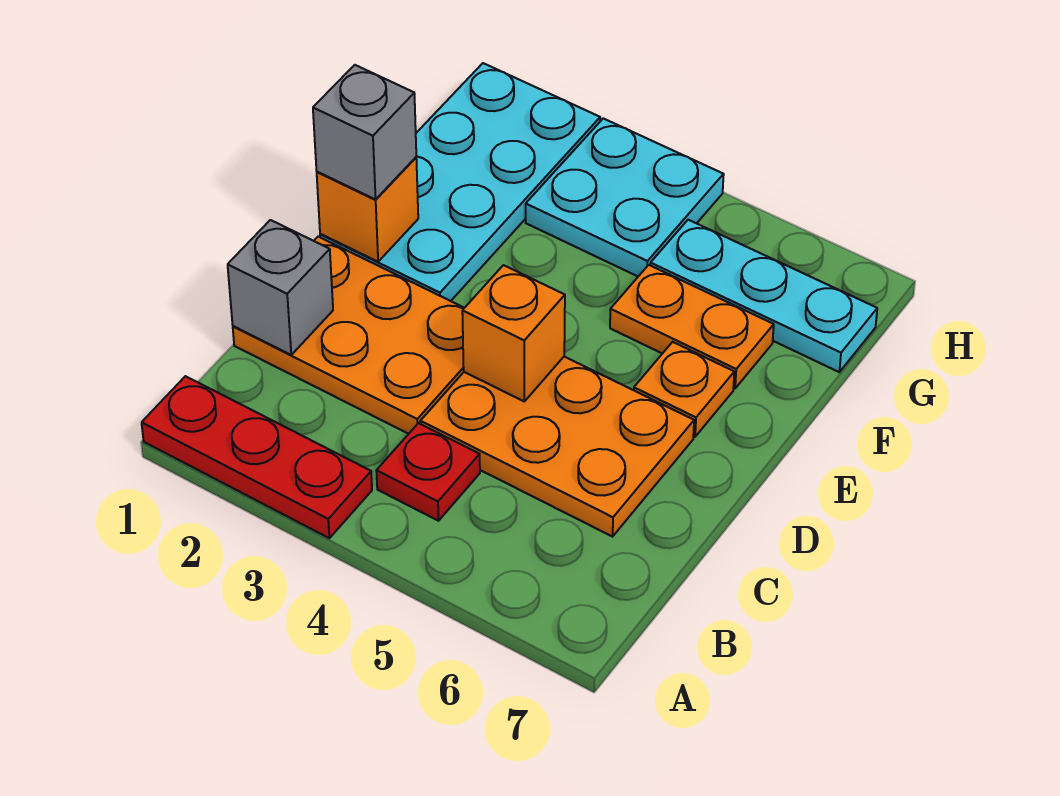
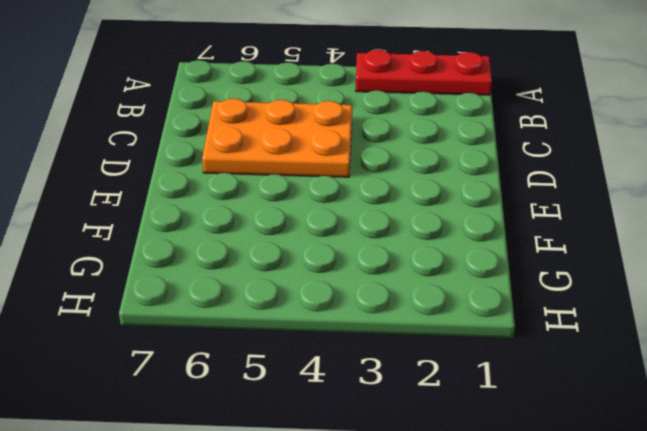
none -> red plate B4 level 1
none -> orange plate C1:D3 level 1
none -> cyan plate E1:H2 level 1

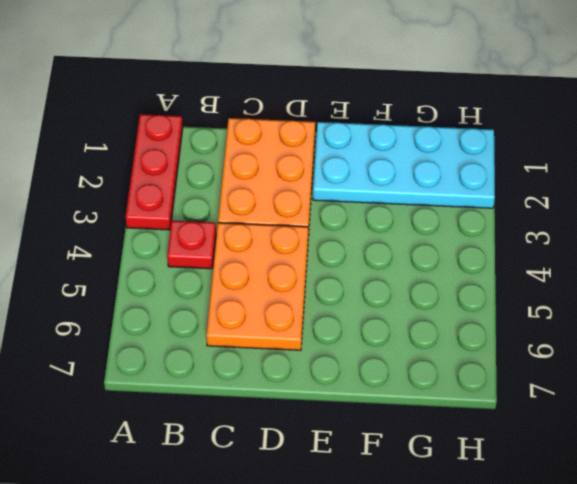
none -> orange plate E6 level 1
none -> orange plate F5:F6 level 1
none -> cyan plate G3:H4 level 1

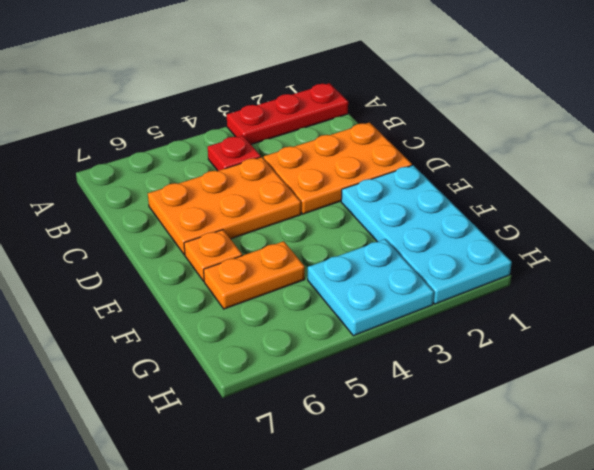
none -> cyan plate G5:G7 level 1
none -> grey brick C1 level 2
none -> orange brick D4 level 2

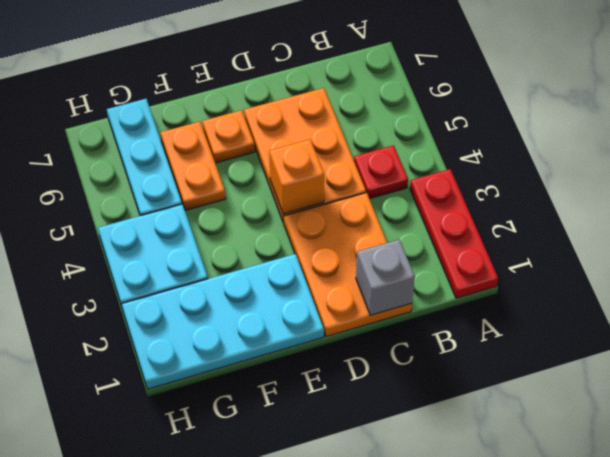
none -> orange brick E1 level 2
none -> grey brick E1 level 3

